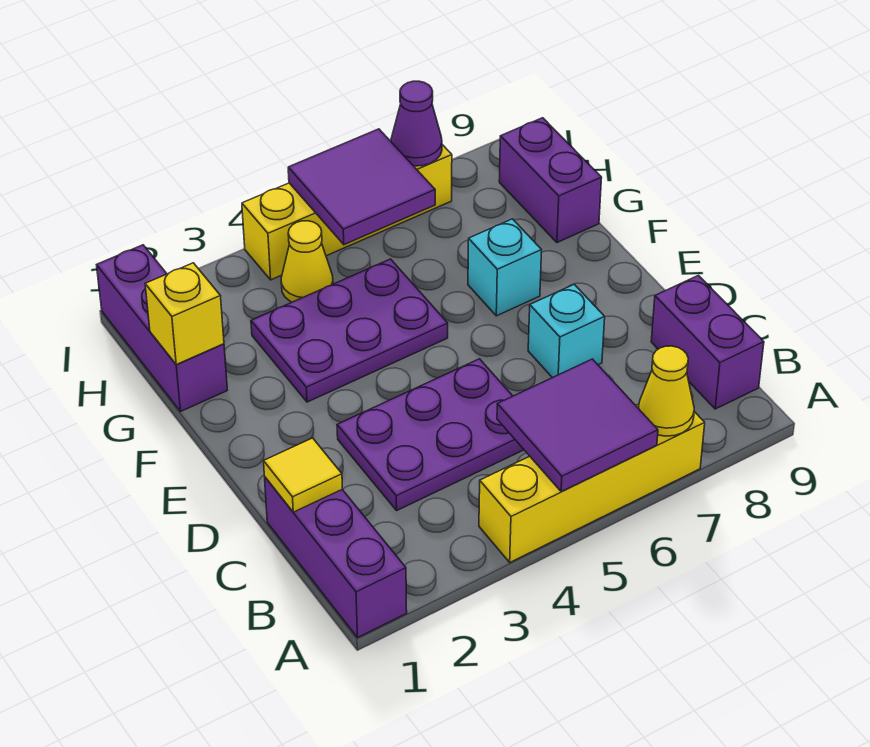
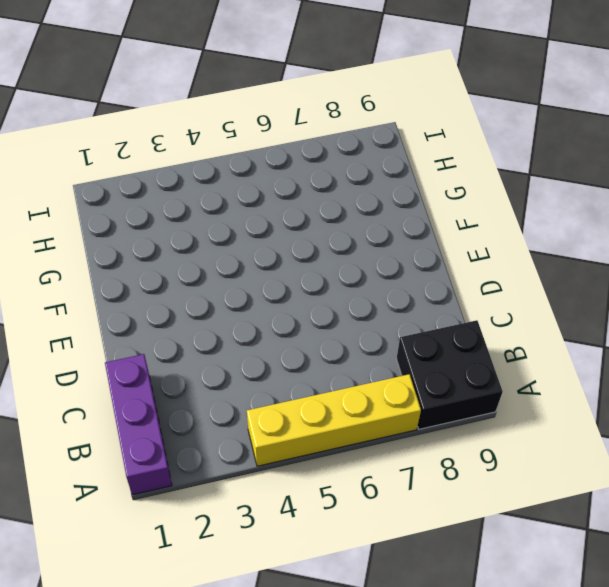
black brick A8:B9 level 1 -> purple brick B9:C9 level 1
none -> purple plate C3:D5 level 1
none -> cyan brick D7 level 1
none -> purple plate F3:G5 level 1

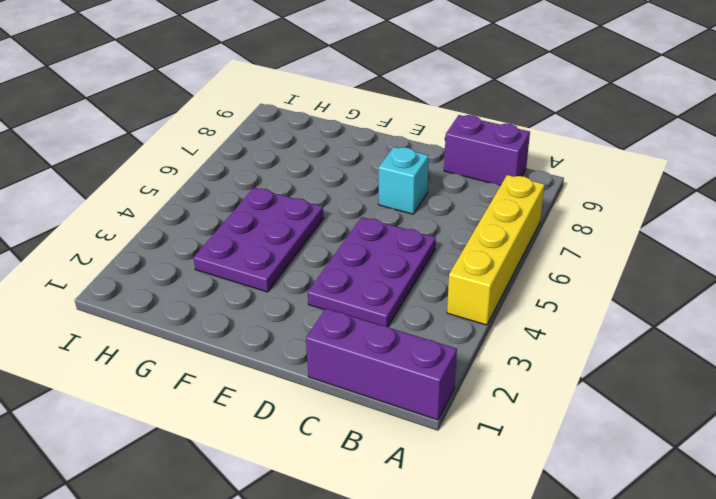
none -> cyan brick F7 level 1
none -> purple brick G1:I1 level 1
none -> purple brick G9:H9 level 1

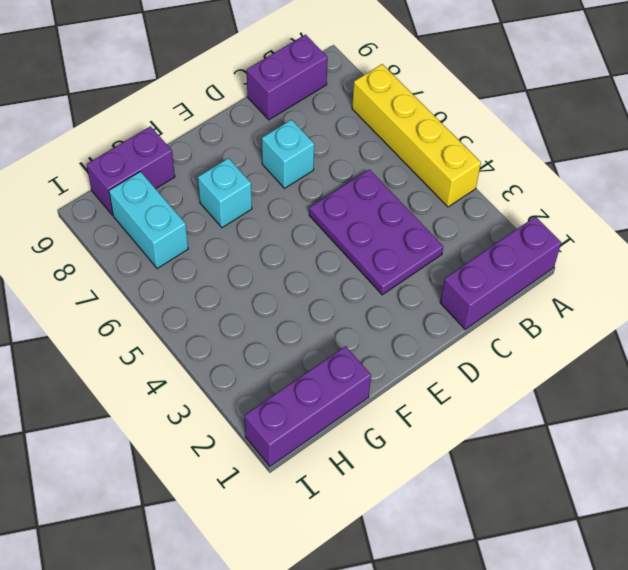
cyan brick H7:H8 level 1 -> none
none -> purple plate F3:G5 level 1
none -> yellow cone H4 level 1
none -> yellow brick I4:I7 level 1

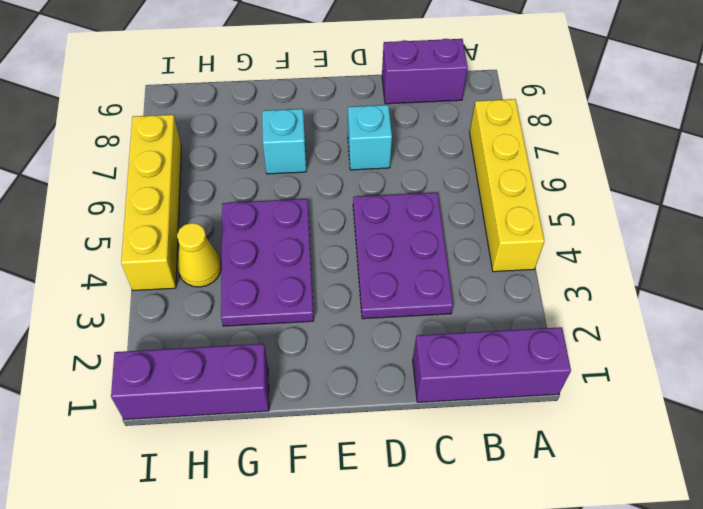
none -> purple brick G9:H9 level 1
none -> purple tile A5:B6 level 2
none -> yellow cone A7 level 2

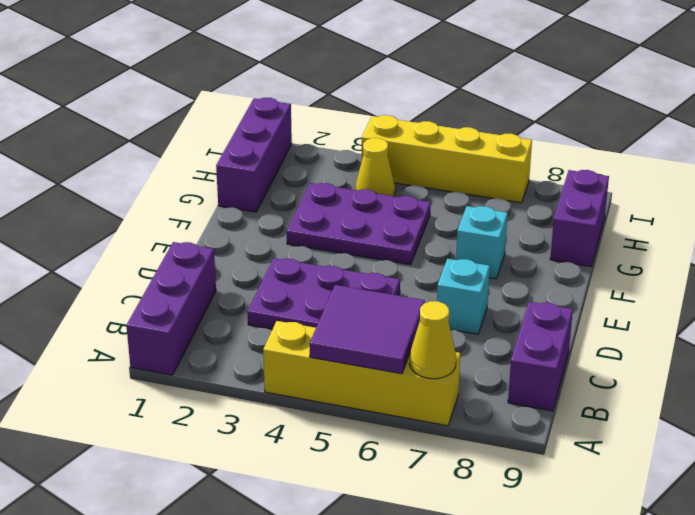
none -> yellow tile C1 level 2
none -> yellow brick G1 level 2
none -> purple tile H5:I6 level 2

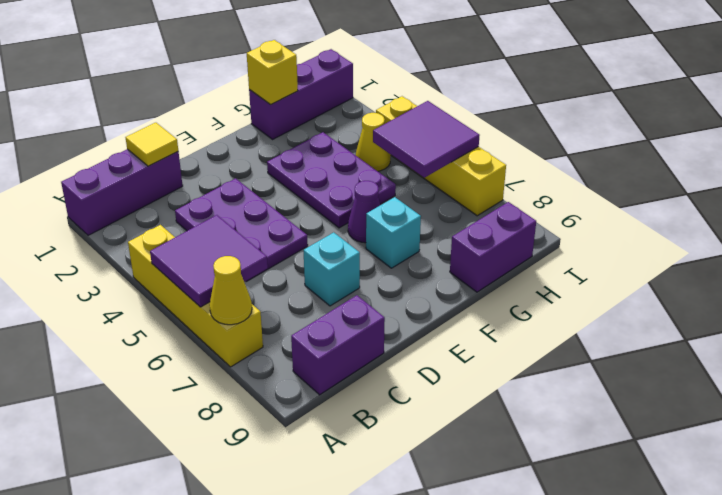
purple cone F6 level 1 -> purple cone I7 level 2

